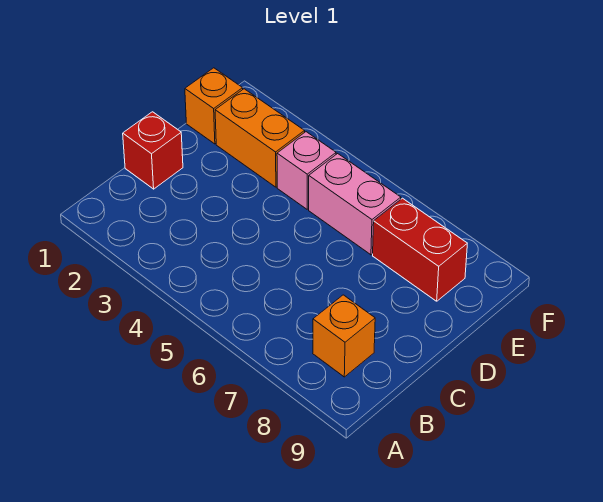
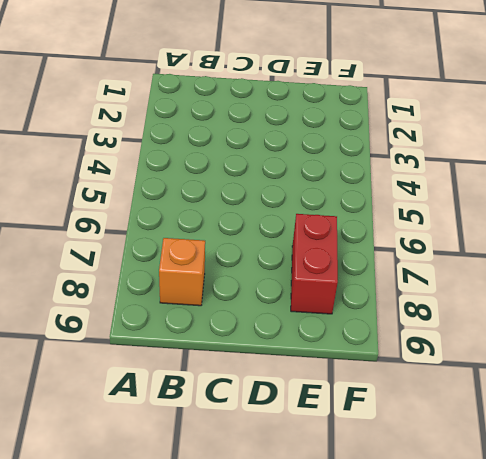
none -> red brick C1 level 1
none -> orange brick E1 level 1

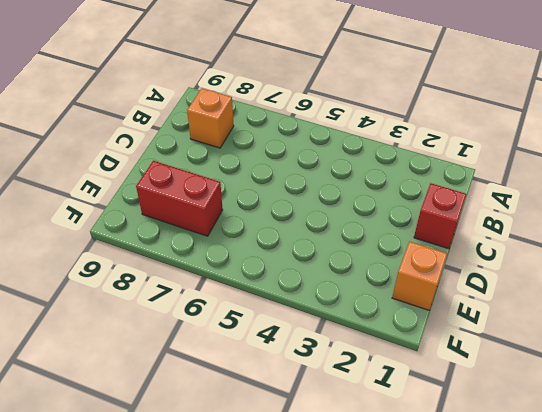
none -> orange brick E2:E3 level 1
none -> pink brick E4 level 1

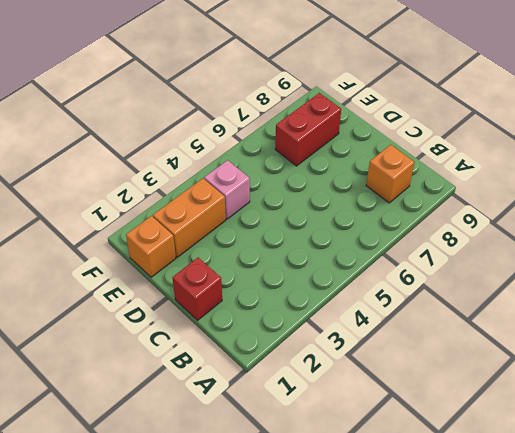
none -> pink brick E5:E6 level 1

